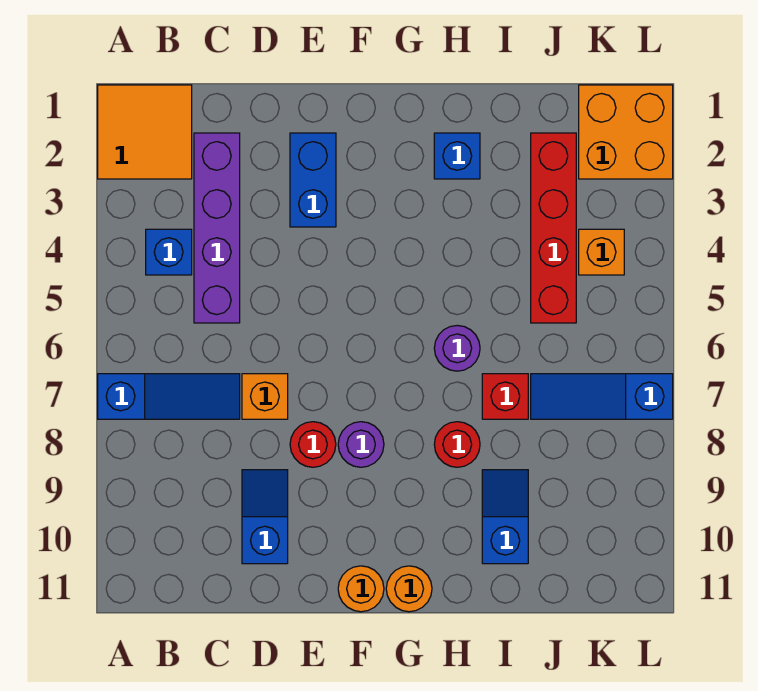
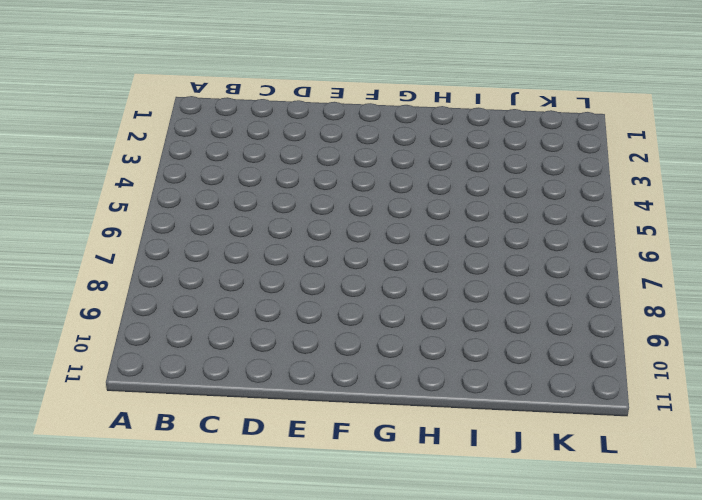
none -> orange tile A1:B2 level 1
none -> blue slope A7:C7 level 1 top A
none -> blue brick B4 level 1

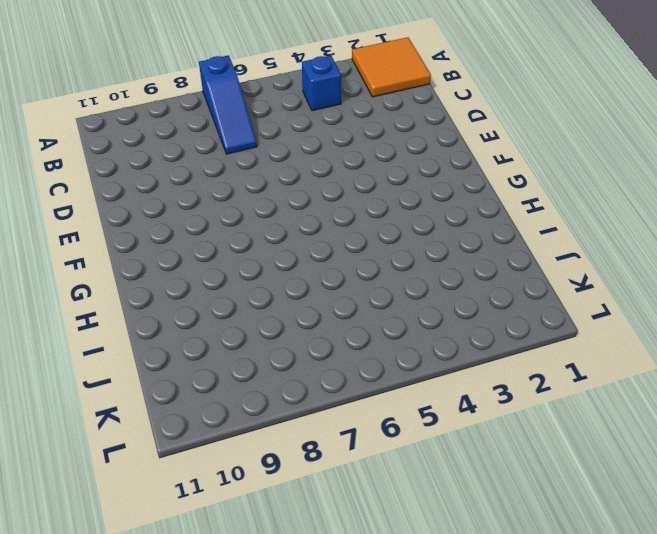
none -> purple brick C2:C5 level 1
none -> orange brick D7 level 1
none -> blue slope D9:D10 level 1 top 10

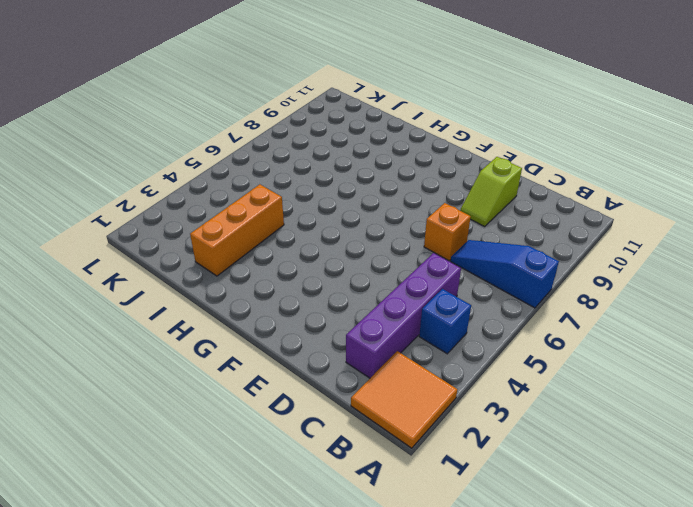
lime slope D9:D10 level 1 top 10 -> blue slope D9:D10 level 1 top 10
orange brick I2:I4 level 1 -> none
none -> blue brick E2:E3 level 1
none -> red round brick E8 level 1
none -> purple round brick F8 level 1

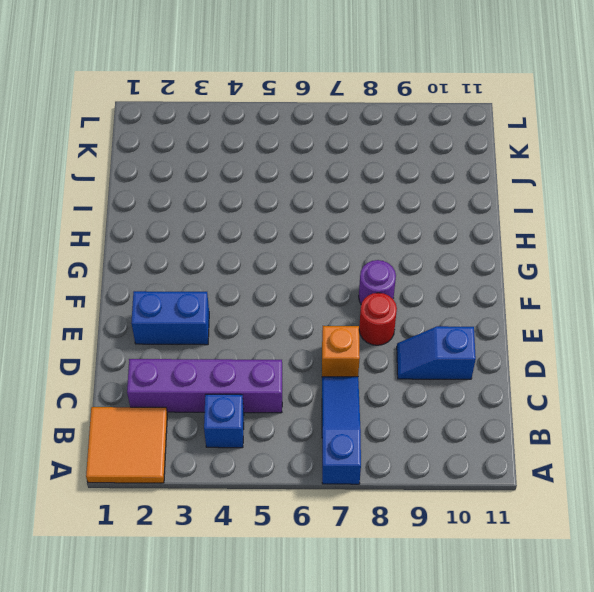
none -> orange round brick F11 level 1
none -> orange round brick G11 level 1
none -> blue brick H2 level 1

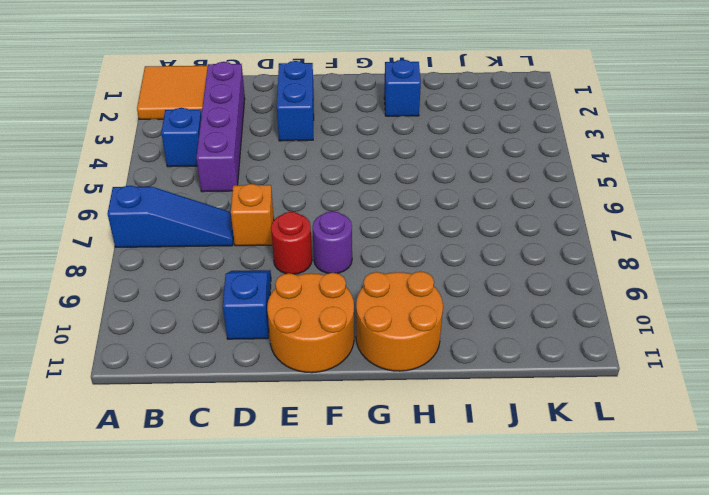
orange round brick E10:F11 level 1 -> orange round brick F11 level 1
orange round brick G10:H11 level 1 -> orange round brick G11 level 1
none -> purple round brick H6 level 1
none -> red round brick H8 level 1
none -> red brick I7 level 1

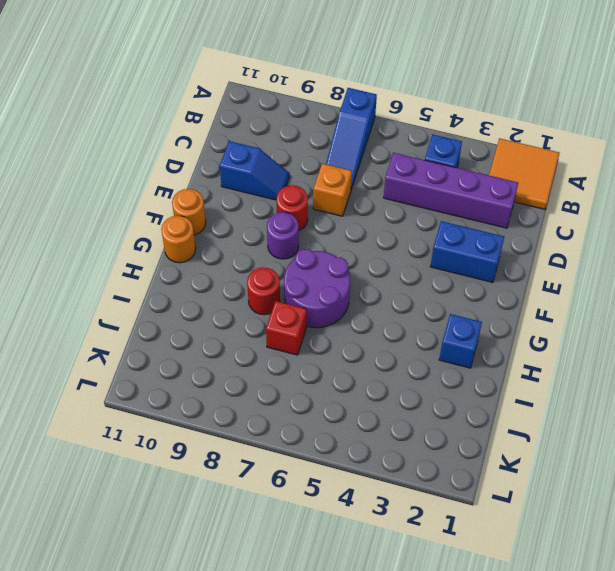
purple round brick G6:H7 level 1 -> purple round brick H6 level 1
none -> blue slope I9:I10 level 1 top 10
none -> red brick J2:J5 level 1
none -> blue slope J7:L7 level 1 top L

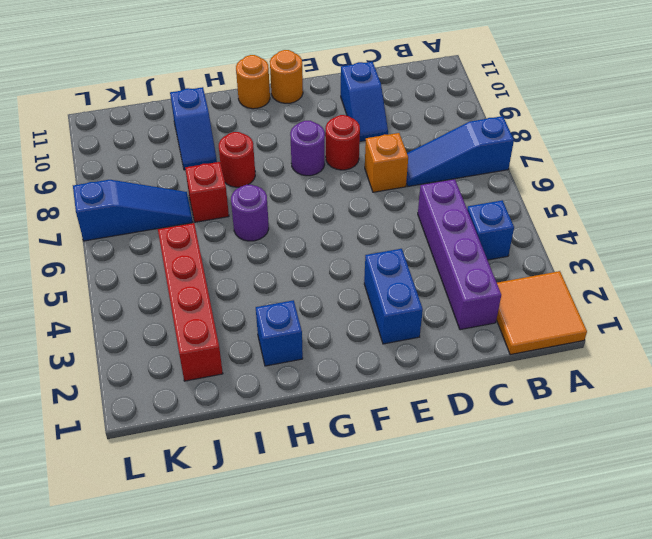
none -> orange brick K1:L2 level 1
none -> orange brick K4 level 1

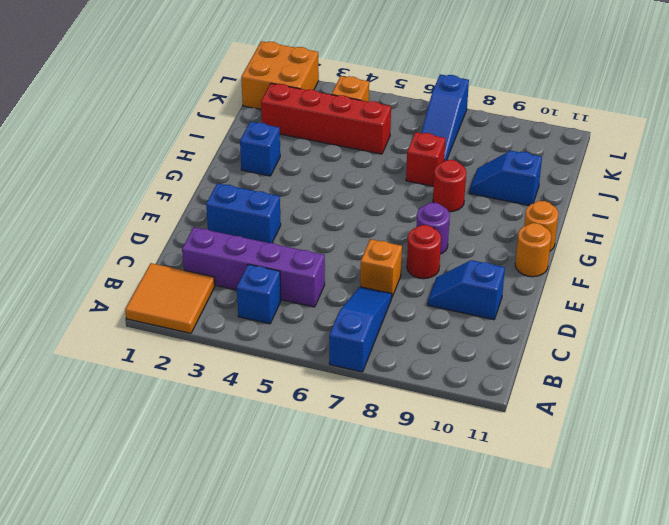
none -> purple round brick H6 level 1

